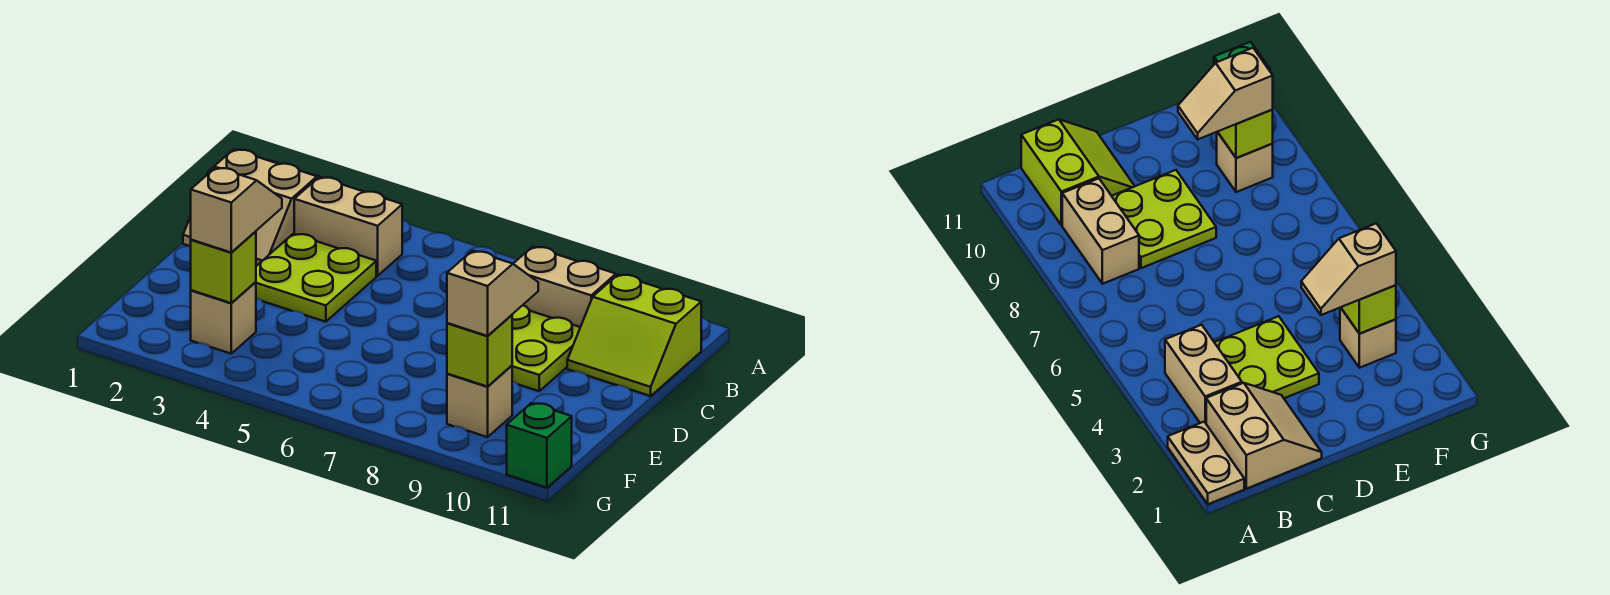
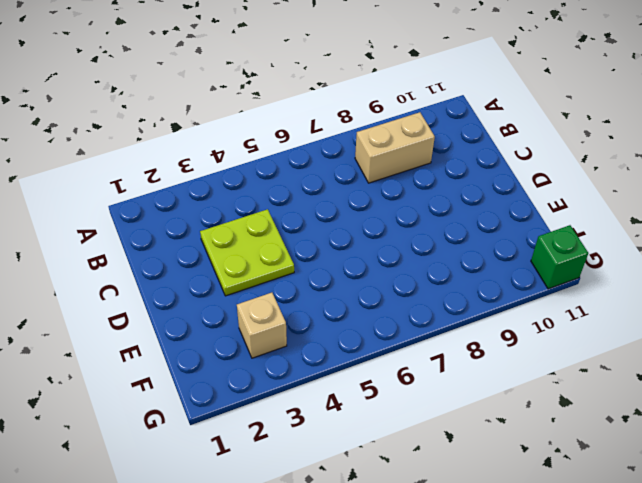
none -> tan plate A1:A2 level 1
none -> tan slope B1:C2 level 1 top B
none -> tan brick B3:B4 level 1

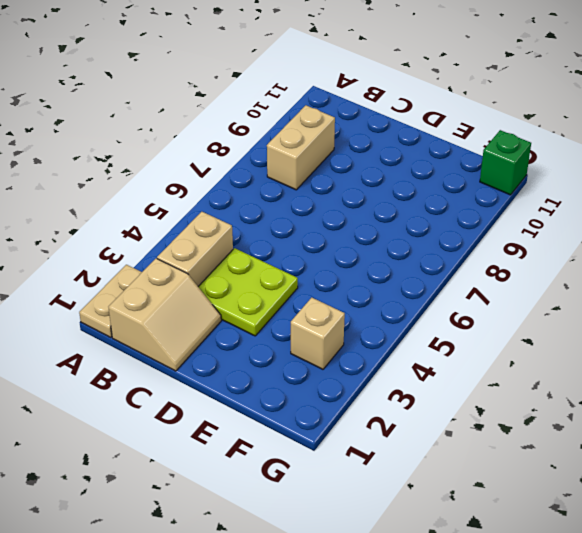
none -> lime slope B10:C11 level 1 top B
none -> lime plate C8:D9 level 1
none -> tan brick F9 level 1

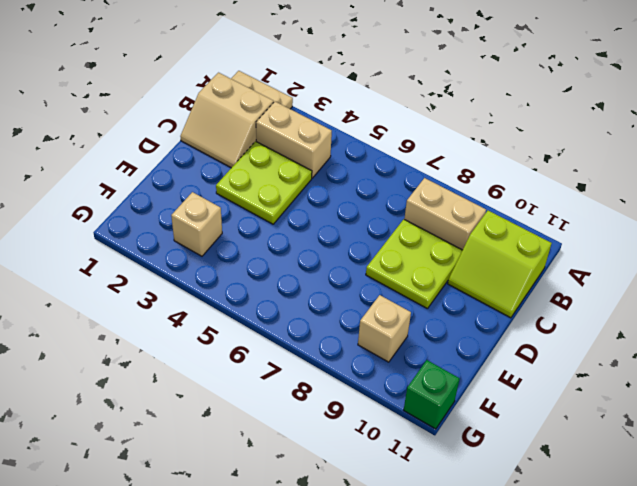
none -> lime brick F3 level 2
none -> lime brick F9 level 2
none -> tan slope E3:F3 level 3 top F

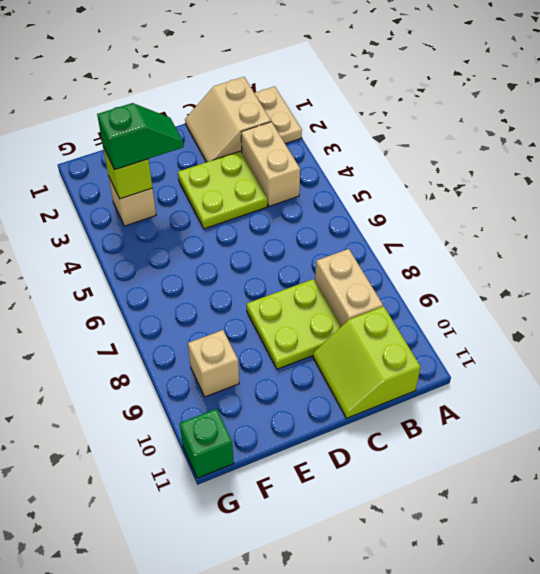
green slope E3:F3 level 3 top F -> tan slope E3:F3 level 3 top F
none -> lime brick F9 level 2
none -> tan slope E9:F9 level 3 top F

